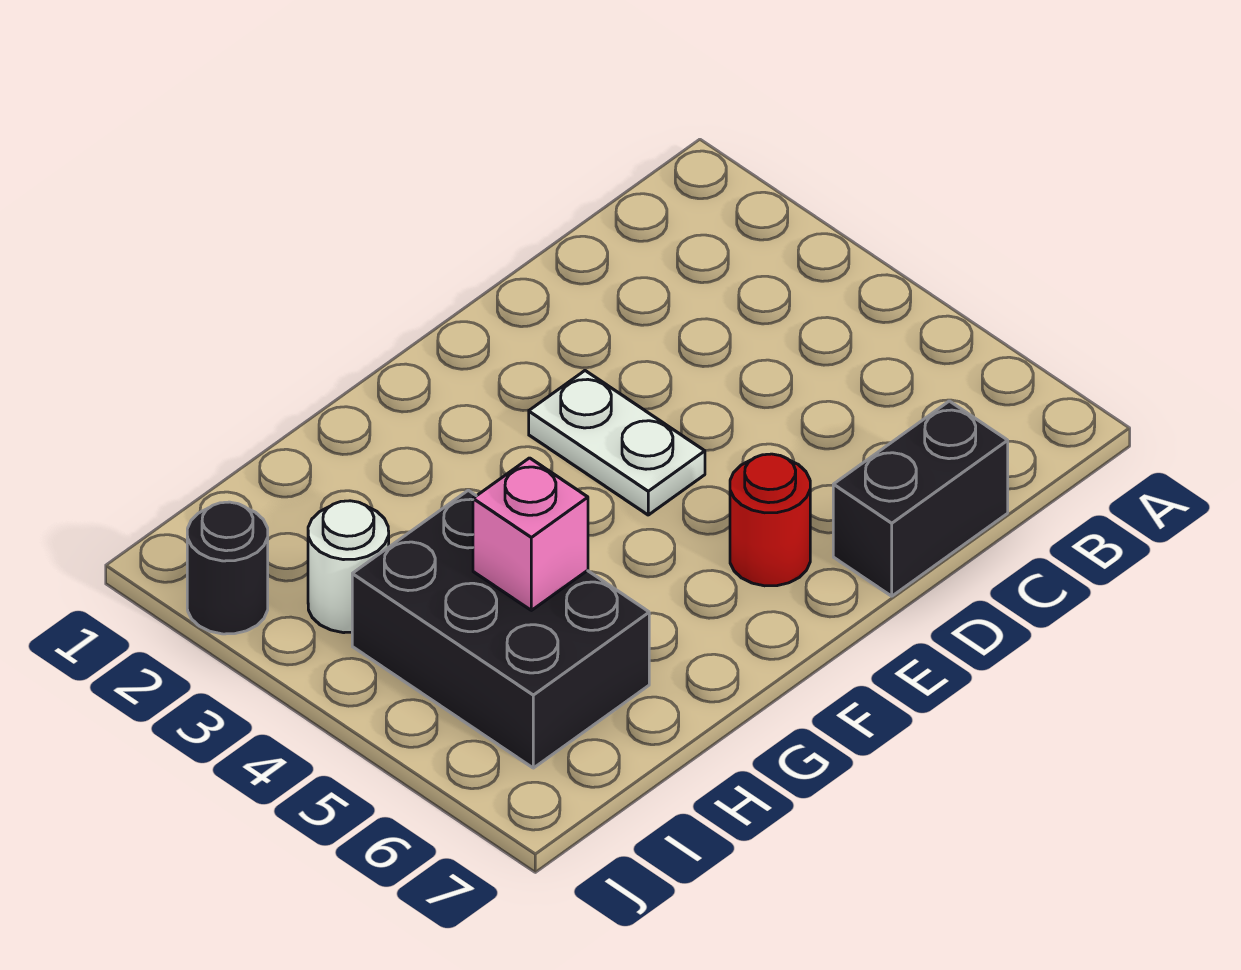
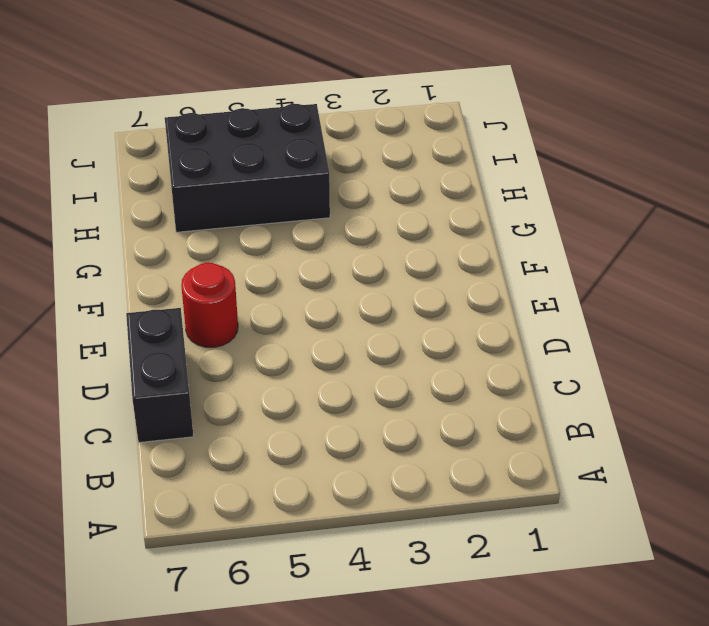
none -> white plate E3:E4 level 1
none -> white round brick I3 level 1

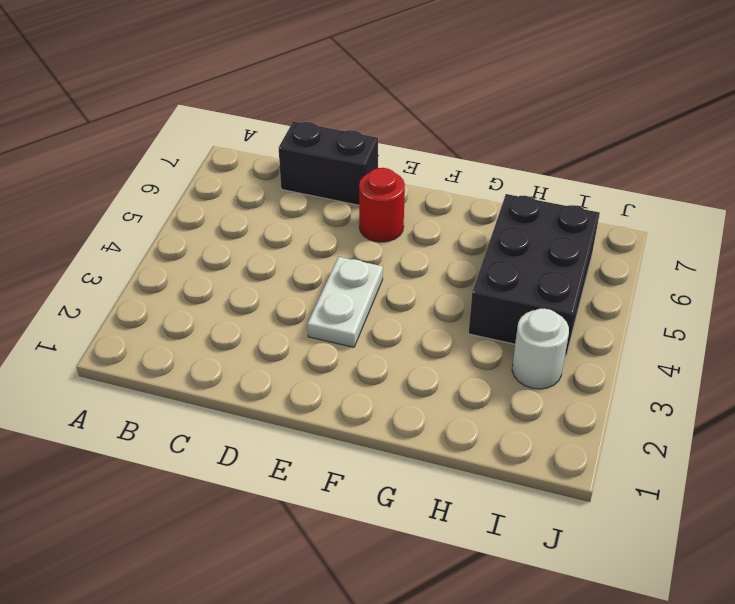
none -> black round brick J2 level 1
none -> pink brick H5 level 2

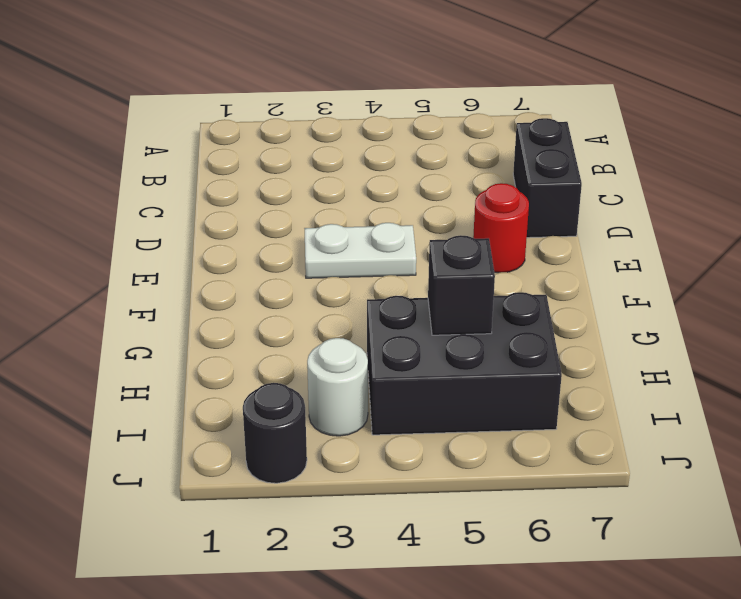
black brick H5 level 2 -> pink brick H5 level 2

